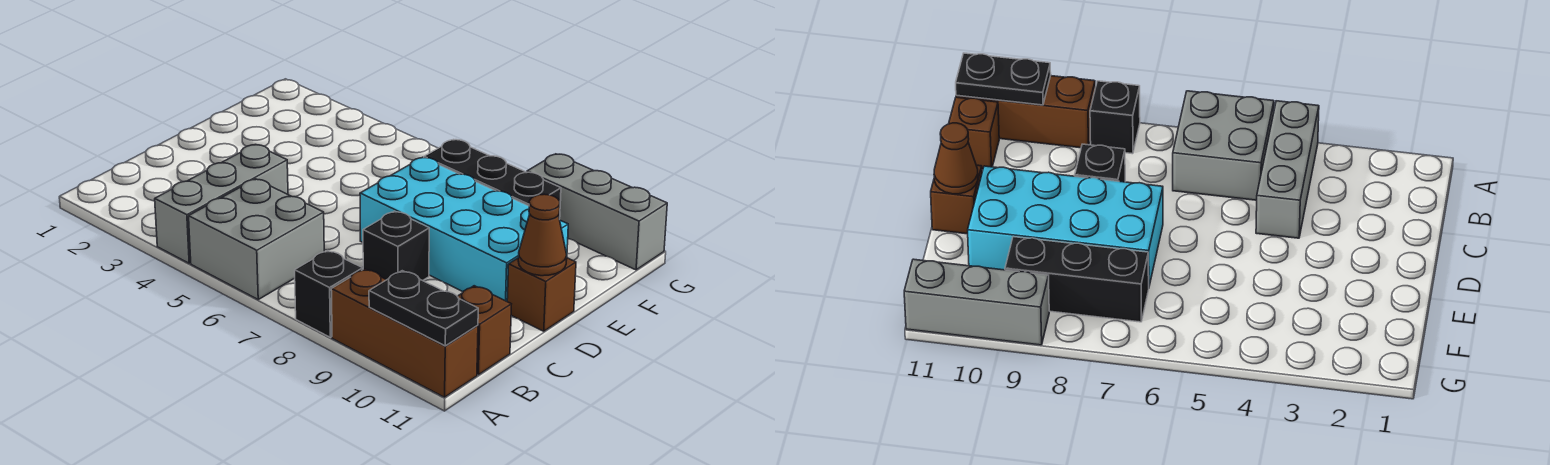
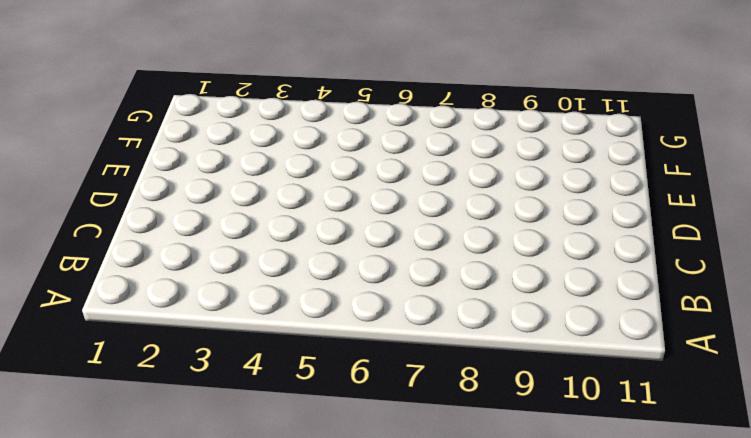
none -> grey brick A4:C4 level 1
none -> grey brick A5:B6 level 1
none -> black brick A8 level 1

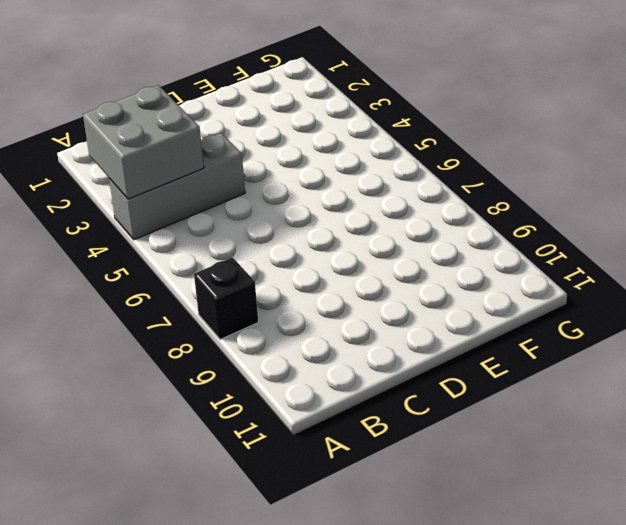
grey brick A3:B4 level 2 -> grey brick A5:B6 level 1
none -> brown brick A9:A11 level 1
none -> brown brick B11 level 1
none -> black brick C8 level 1

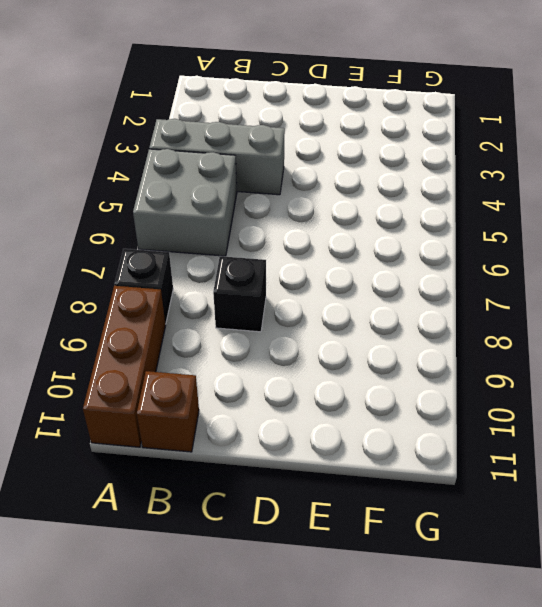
none -> cyan brick D7:E10 level 1
none -> brown brick D11 level 1
none -> black brick F7:F9 level 1

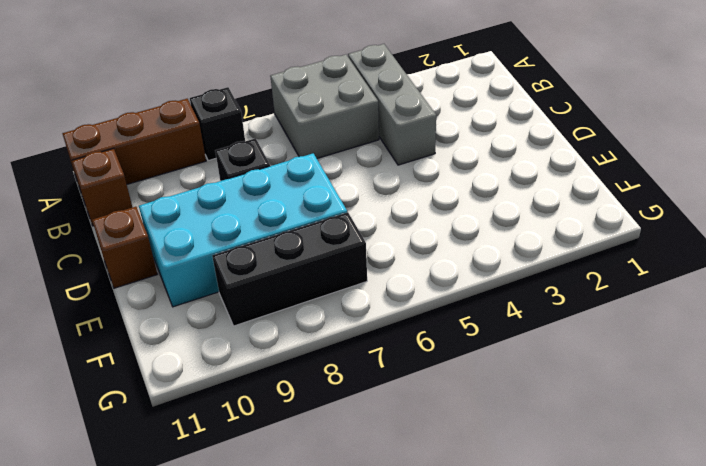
none -> grey brick G9:G11 level 1
none -> black plate A10:A11 level 2
none -> brown cone D11 level 2

